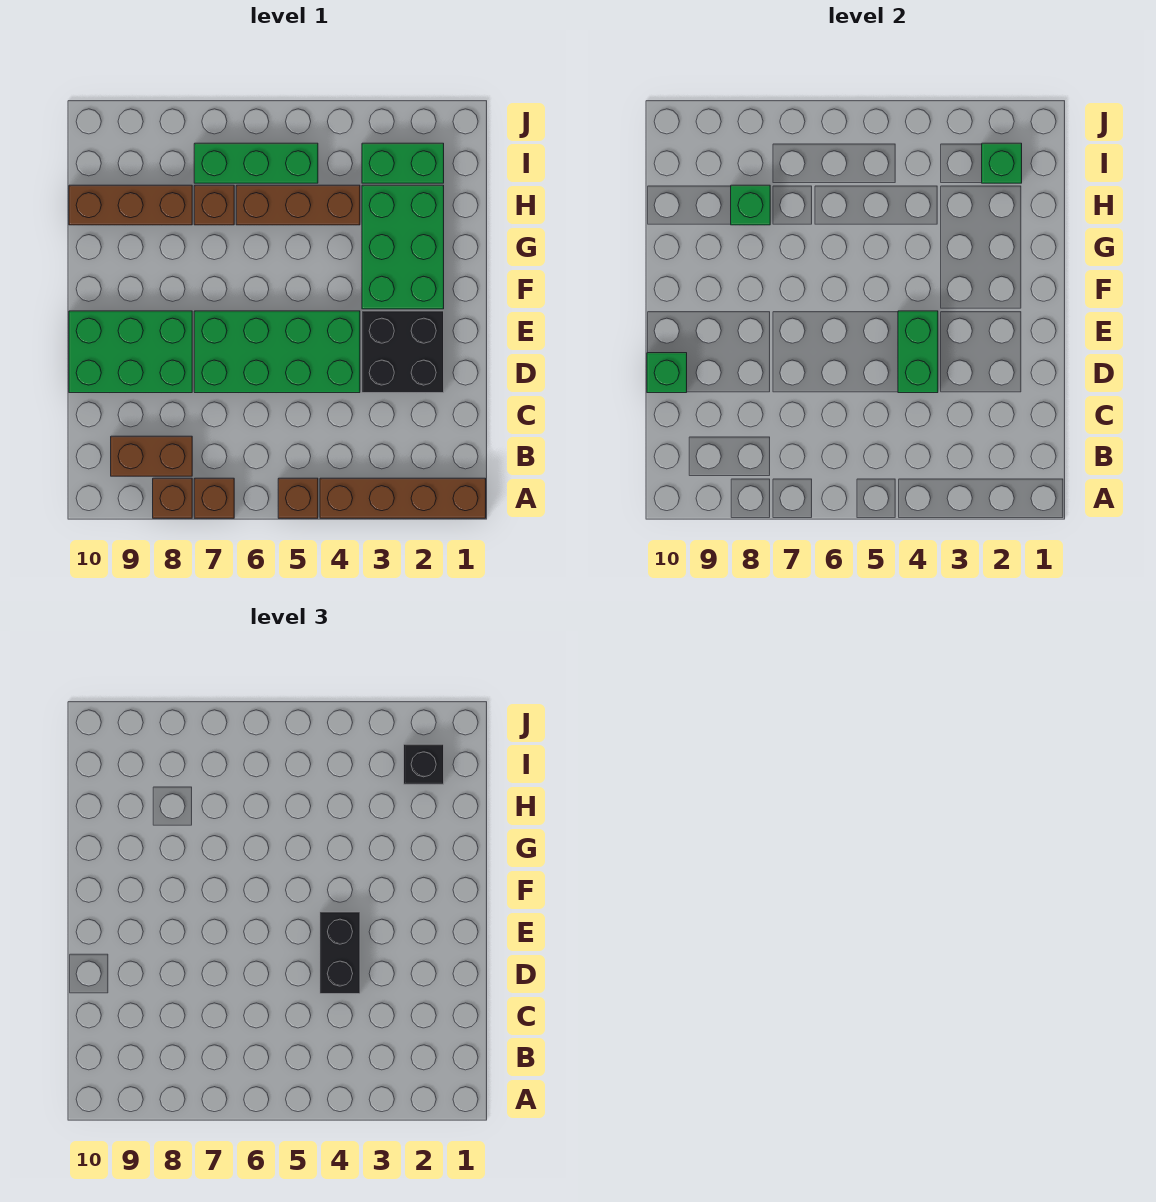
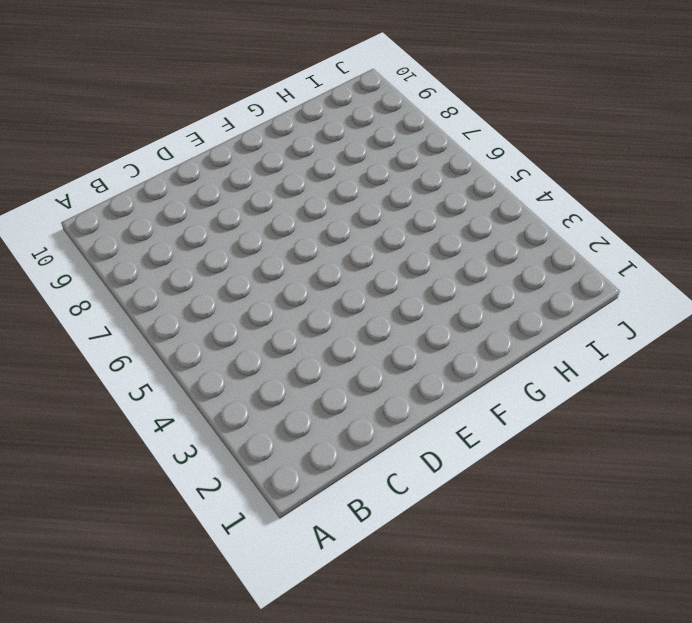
none -> brown brick A1:A4 level 1
none -> brown brick A5 level 1
none -> brown brick A7 level 1

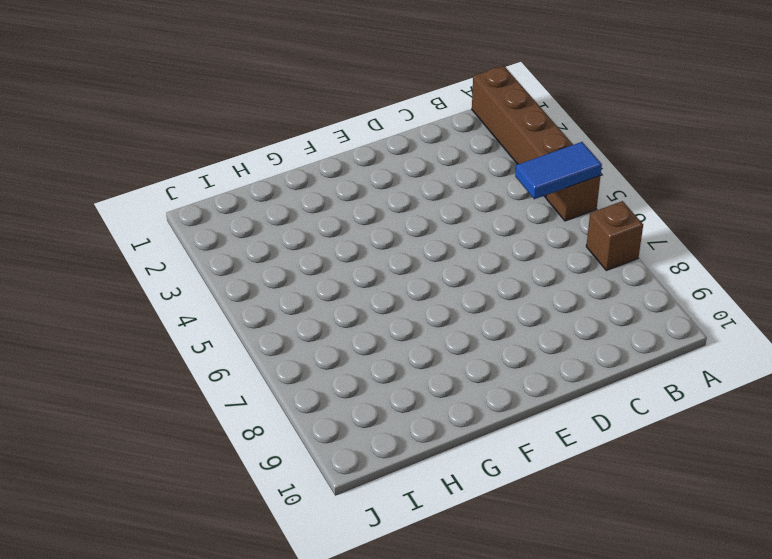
blue tile A5:B5 level 2 -> none
none -> brown brick A8 level 1
none -> brown brick B8:B9 level 1
none -> black brick D2:E3 level 1

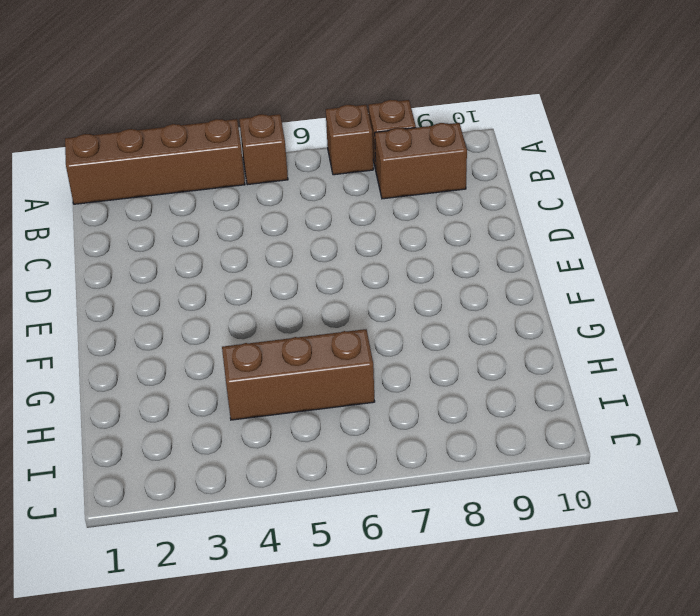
none -> black brick D2:E3 level 1
none -> green brick D4:E7 level 1
none -> green brick D8:E10 level 1

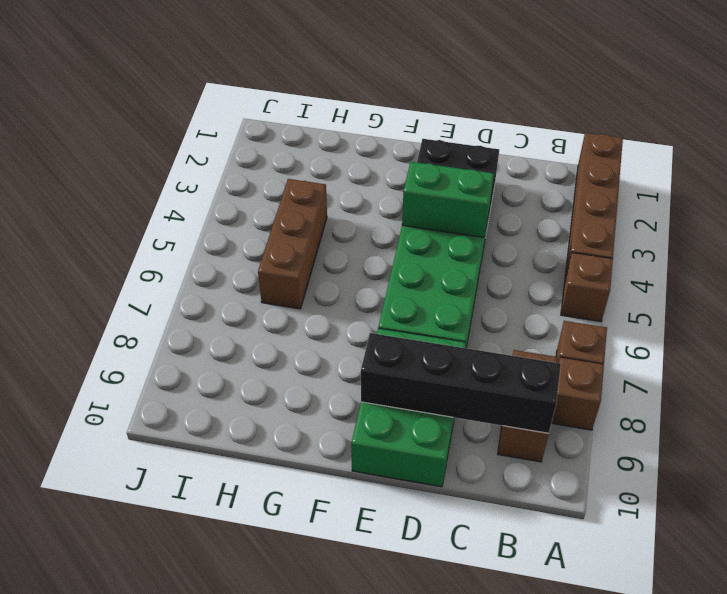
black brick B9:E9 level 2 -> none
none -> green brick F2:H3 level 1
none -> brown brick H7 level 1
none -> brown brick H8:H10 level 1

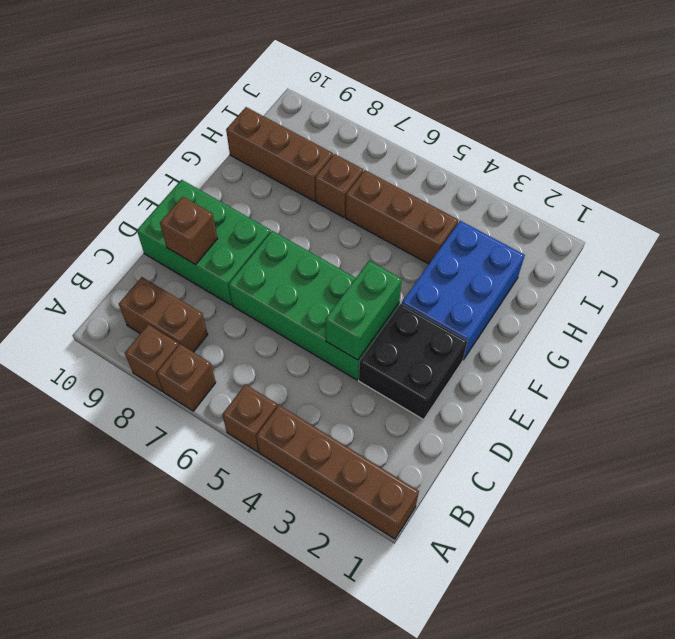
brown brick D9 level 2 -> none
blue brick F2:H3 level 1 -> green brick F2:H3 level 1
none -> green brick I2:I3 level 1
none -> green brick I5:I7 level 1
none -> green brick D10 level 2

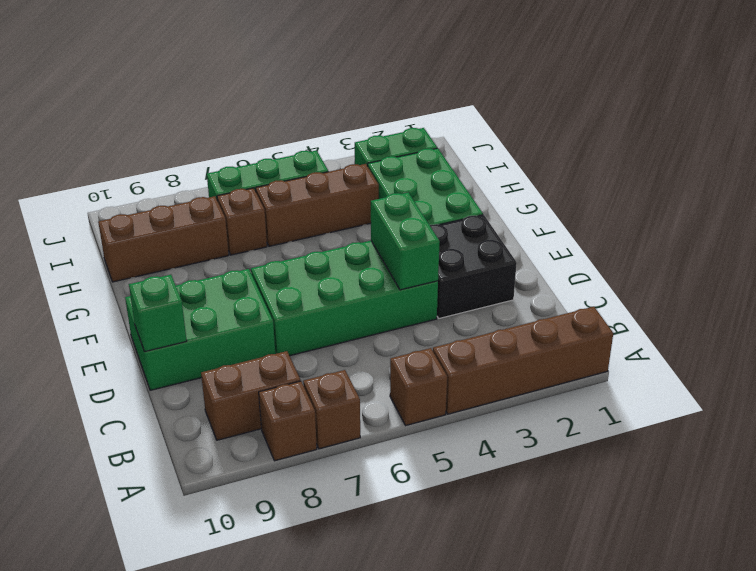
none -> green brick H8 level 2
none -> green brick I2 level 2
none -> black brick D4:E4 level 3

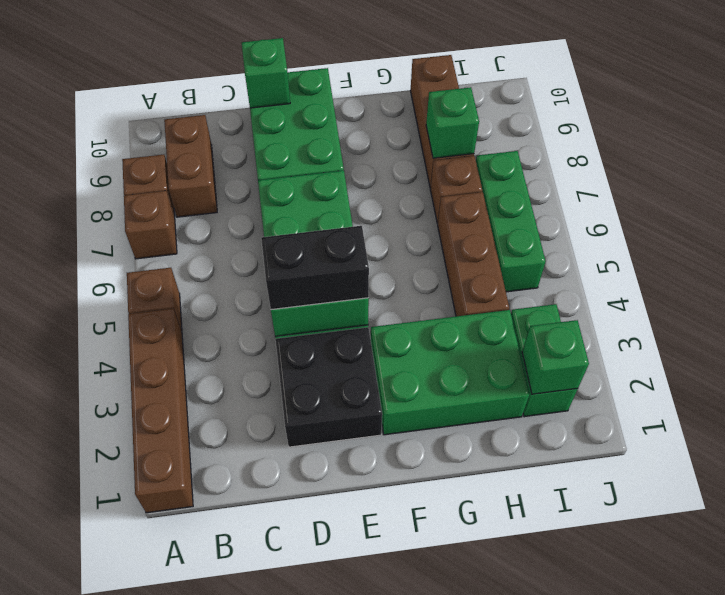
none -> black brick I2 level 3

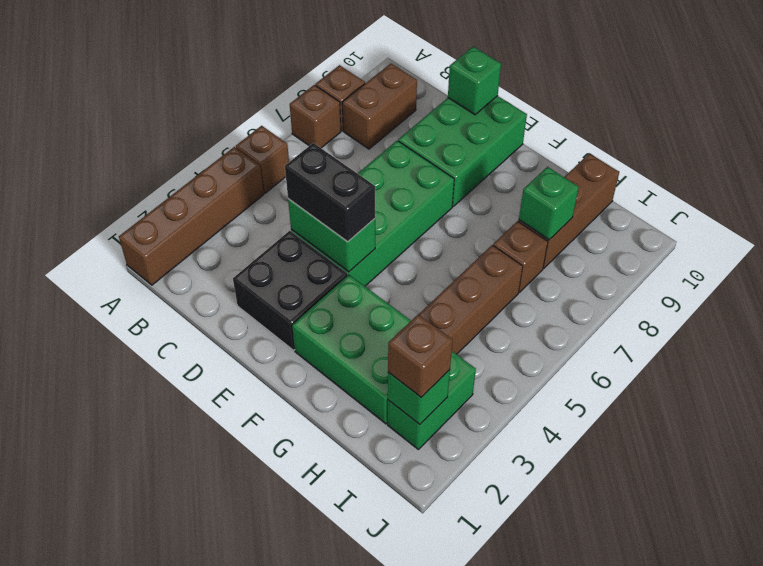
brown brick I2 level 3 -> black brick I2 level 3
none -> green brick I5:I7 level 1

